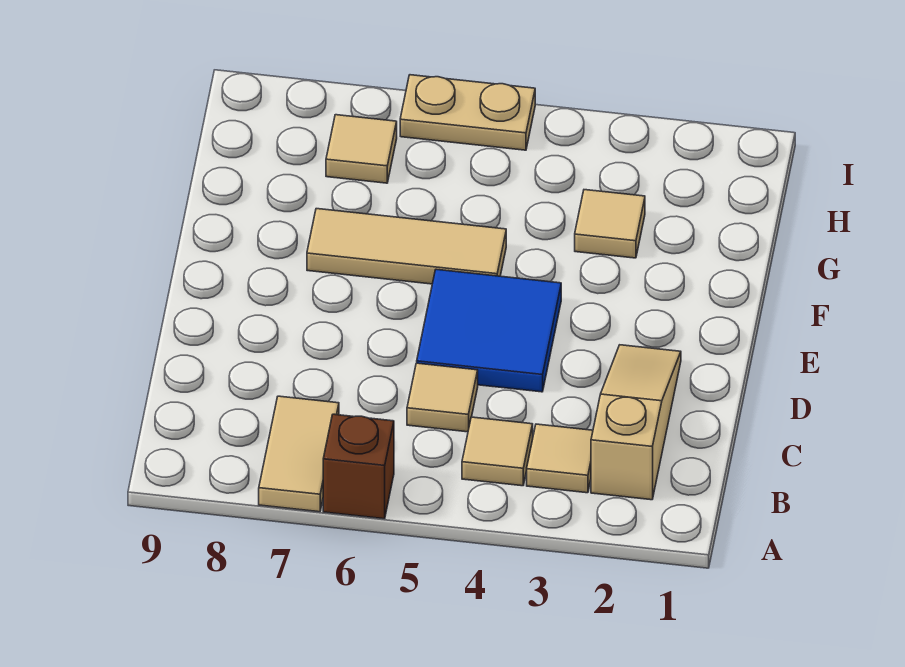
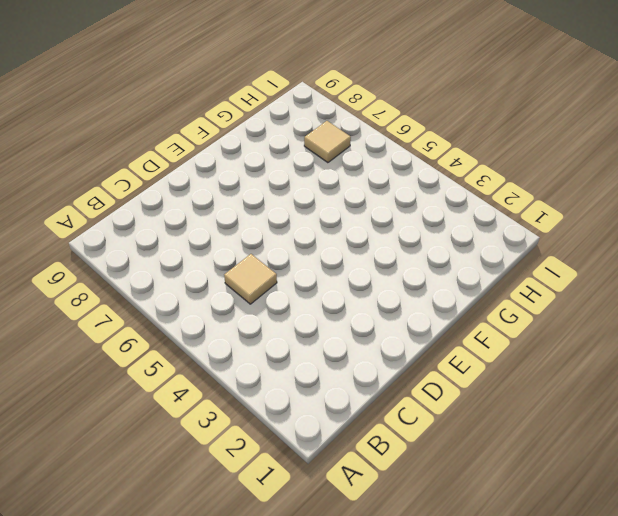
none -> brown brick A6 level 1
none -> tan tile A7:B7 level 1

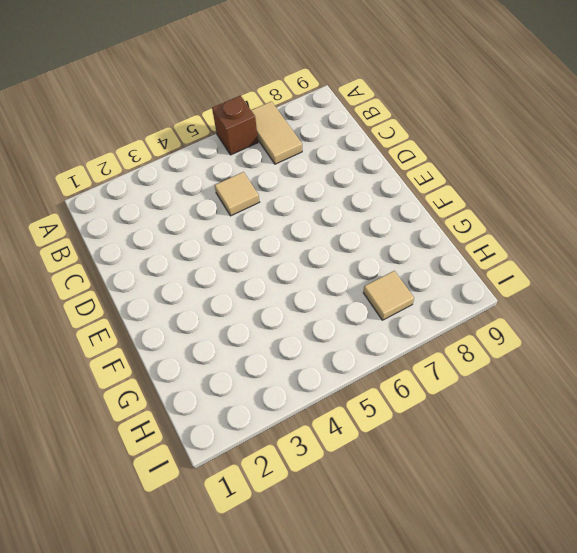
none -> tan slope B2:D2 level 1 top B
none -> tan tile B3 level 1

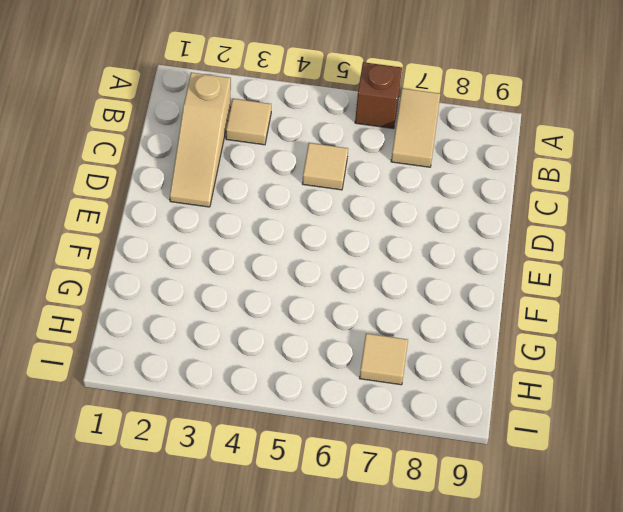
none -> tan tile B4 level 1
none -> blue tile D4:E5 level 1

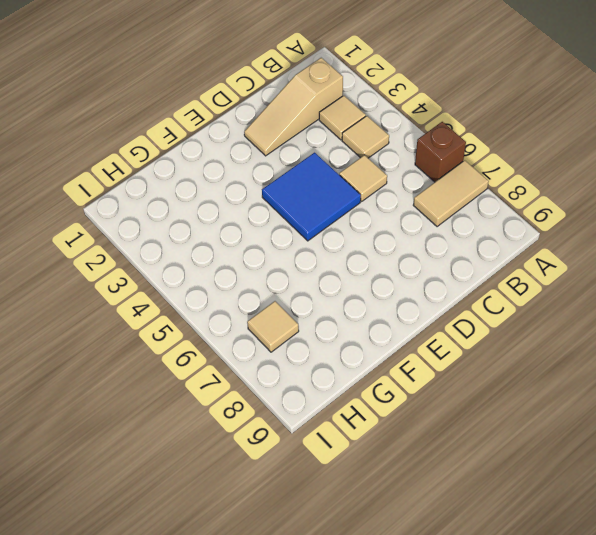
none -> tan tile F5:F7 level 1
none -> tan tile G3 level 1

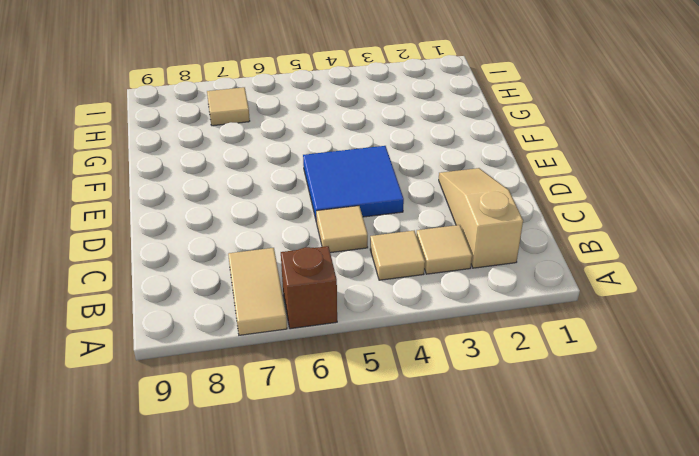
none -> tan tile F5:F7 level 1
none -> tan tile G3 level 1

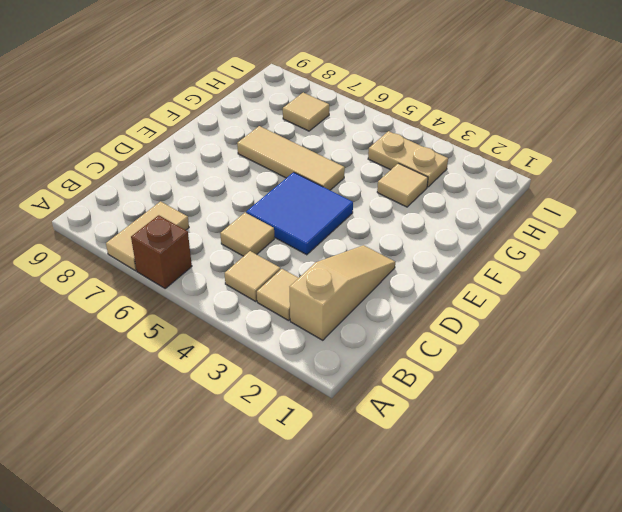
tan plate H3:H4 level 1 -> tan plate I5:I6 level 1

